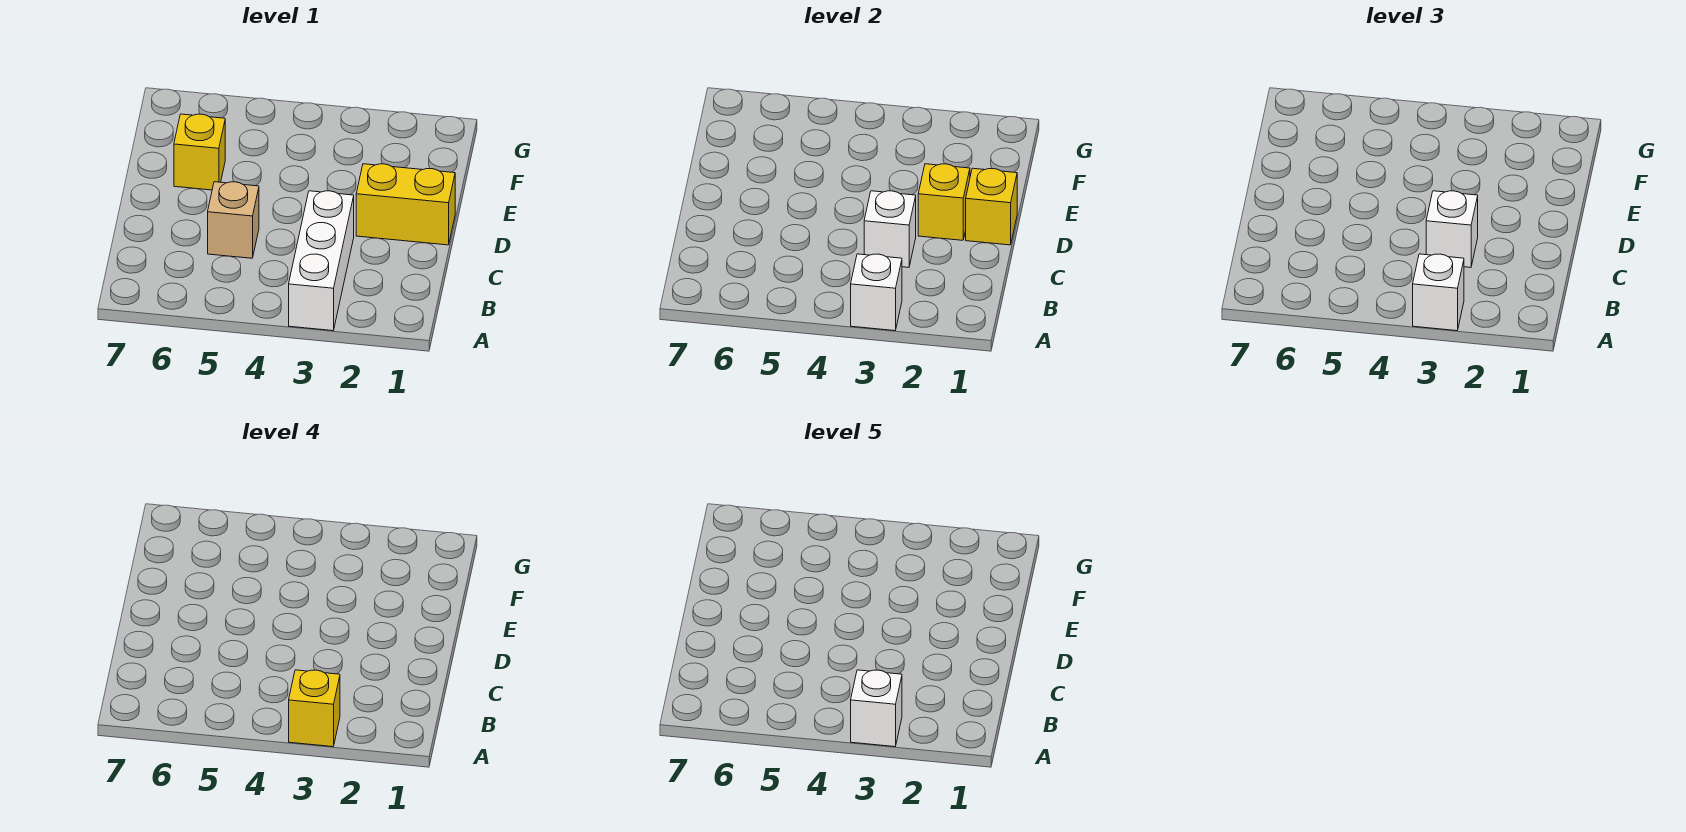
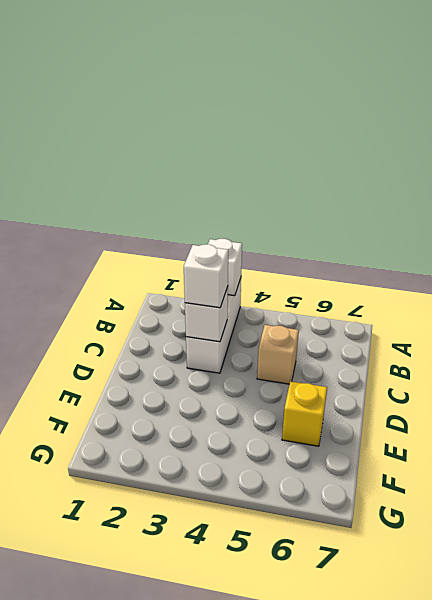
none -> yellow brick D1:D2 level 1
none -> yellow brick D1 level 2
none -> yellow brick D2 level 2

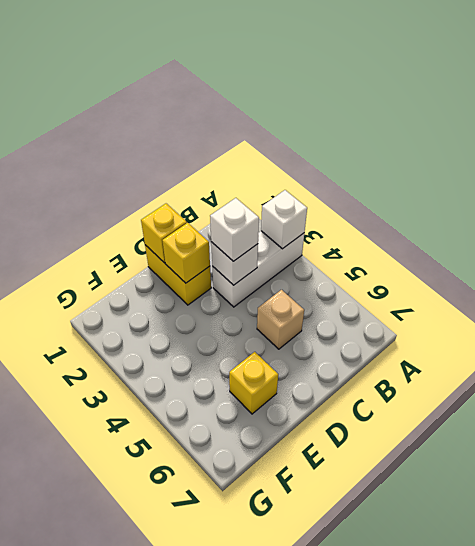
none -> white brick A3 level 3
none -> yellow brick A3 level 4
none -> white brick A3 level 5

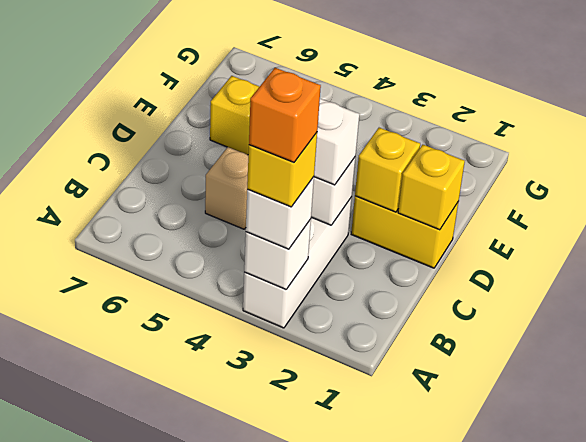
orange brick A3 level 5 -> white brick A3 level 5

